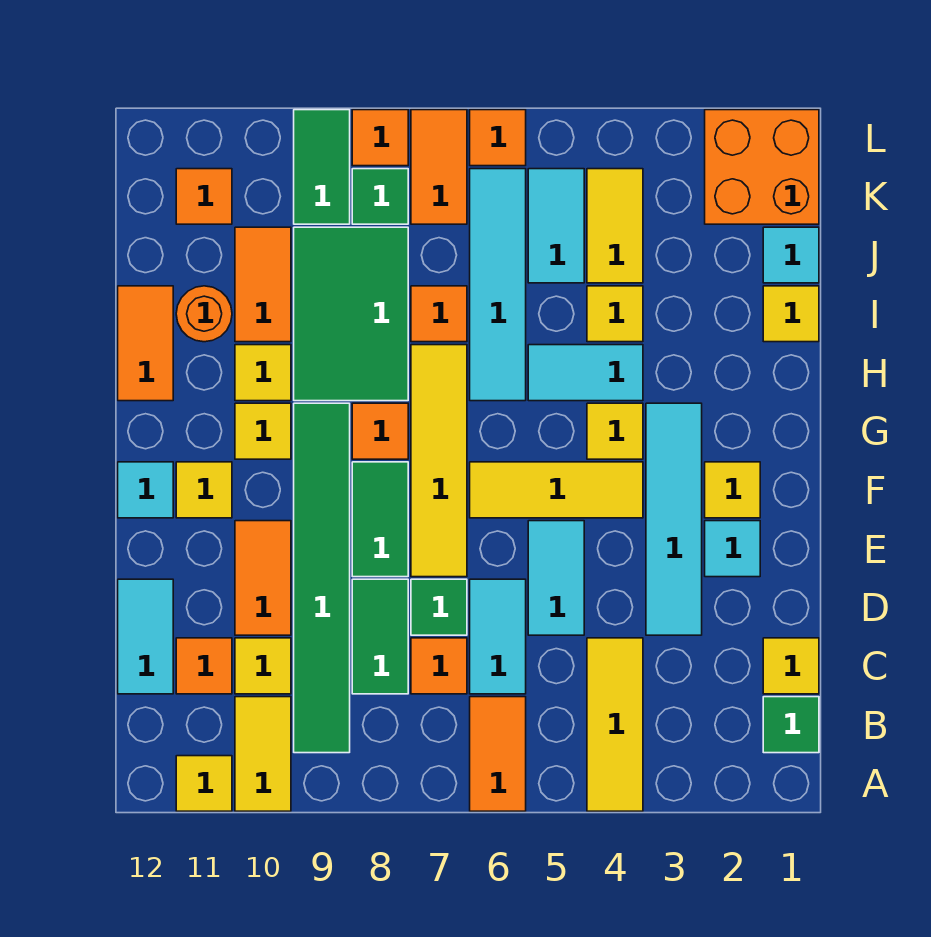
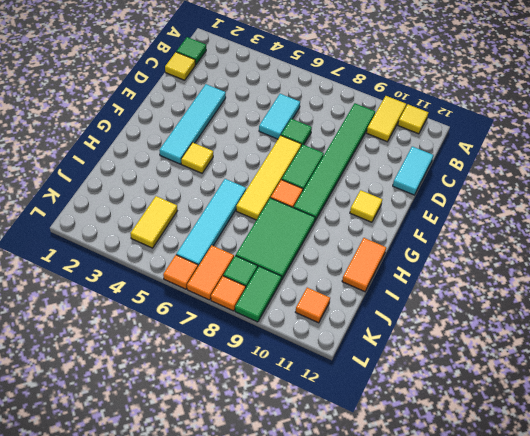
none -> yellow tile A4:C4 level 1
none -> orange tile A6:B6 level 1
none -> orange tile C7 level 1
none -> green tile C8:D8 level 1

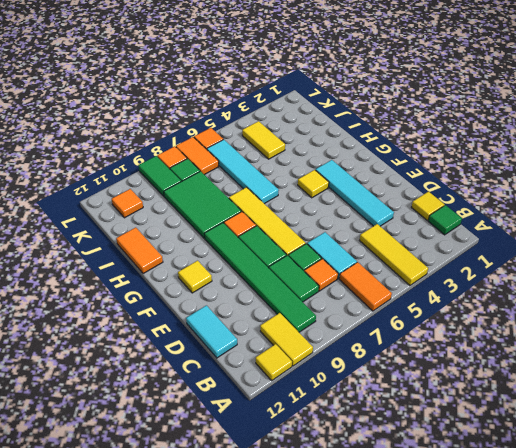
none -> yellow tile C10 level 1
none -> orange tile C11 level 1
none -> cyan tile D5:E5 level 1
none -> orange tile D10:E10 level 1

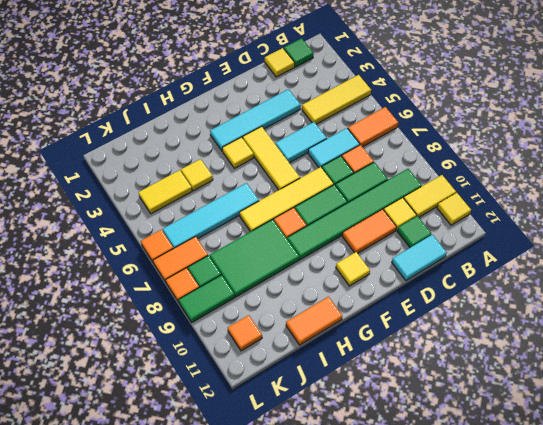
green tile C11 level 1 -> orange tile C11 level 1
none -> cyan tile E2 level 1
none -> yellow tile F2 level 1
none -> cyan tile F12 level 1
none -> yellow tile G10 level 1

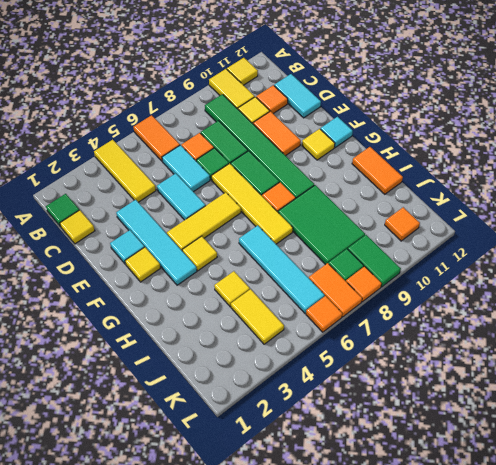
none -> yellow tile G10 level 1
none -> cyan tile H4:H5 level 1
none -> yellow tile H10 level 1
none -> yellow tile I1 level 1

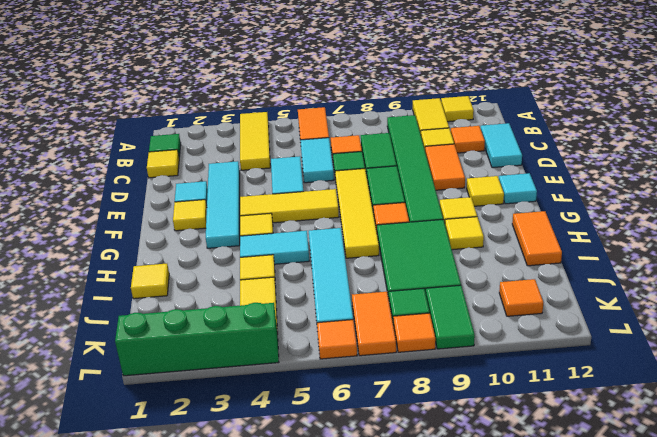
green brick L1:L4 level 1 -> orange brick K1:L2 level 1
none -> orange tile I7 level 1
none -> orange tile I10:J10 level 1
none -> orange round brick I11 level 1
none -> cyan tile J1 level 1

